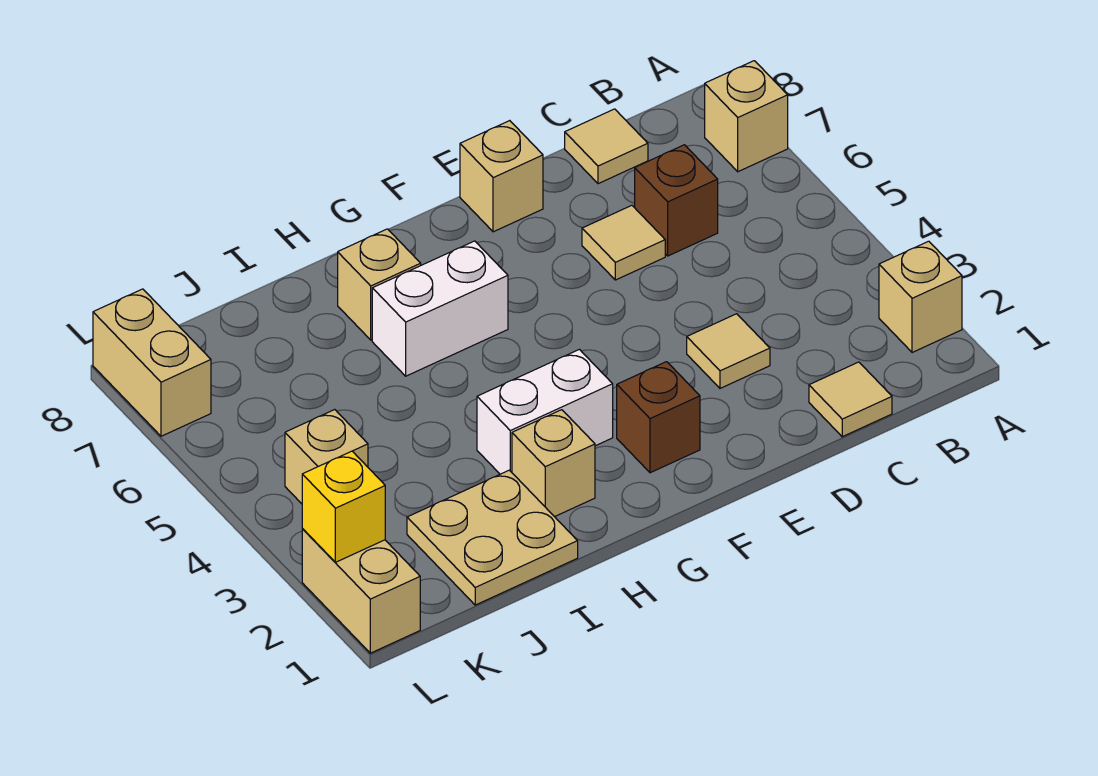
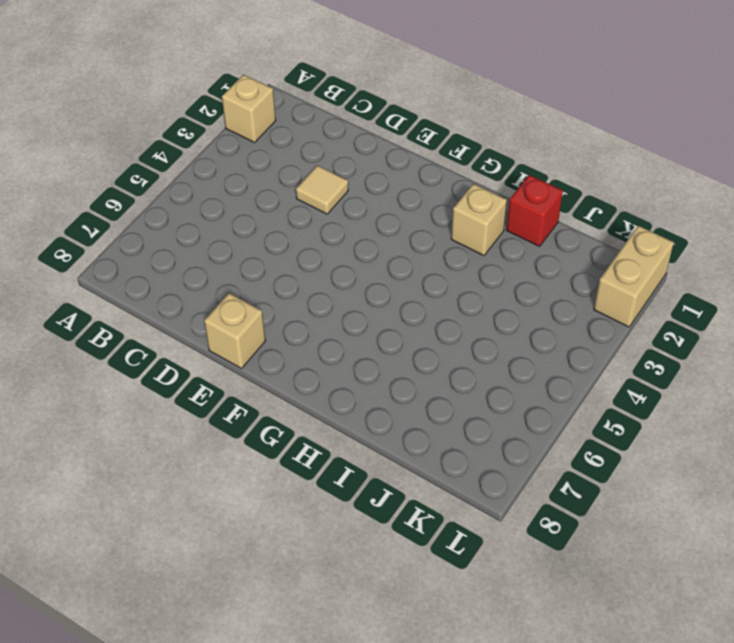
red brick I1 level 1 -> tan plate I1:J2 level 1
none -> tan brick A7 level 1
none -> tan tile C1 level 1
none -> brown brick C6 level 1

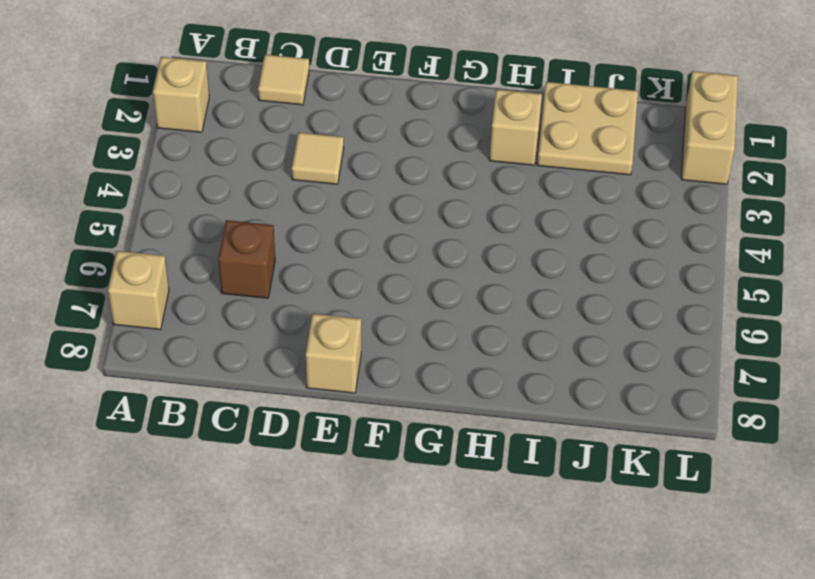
none -> tan tile C8 level 1
none -> tan tile D6 level 1
none -> brown brick F2 level 1

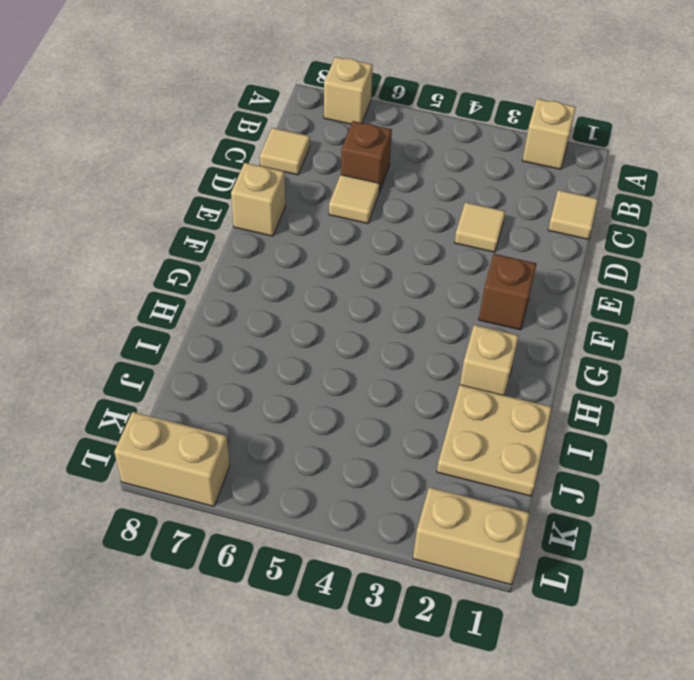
none -> white brick G3:H3 level 1
none -> white brick G6:H6 level 1
none -> tan brick H7 level 1

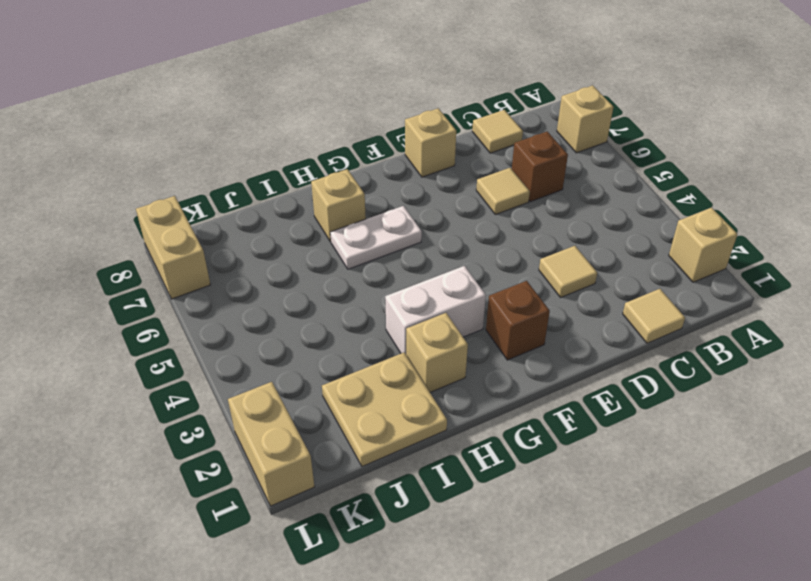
white plate G6:H6 level 1 -> white brick G6:H6 level 1
none -> tan brick K4 level 1
none -> yellow brick L2 level 2

